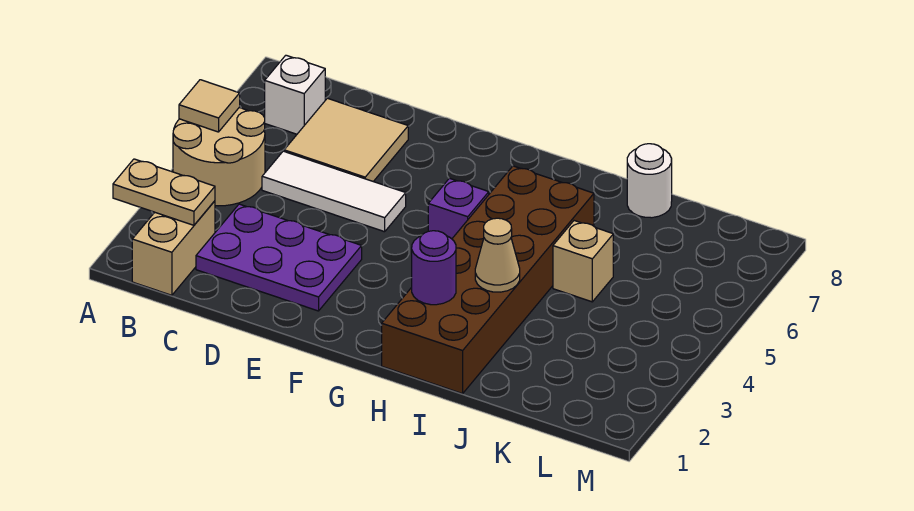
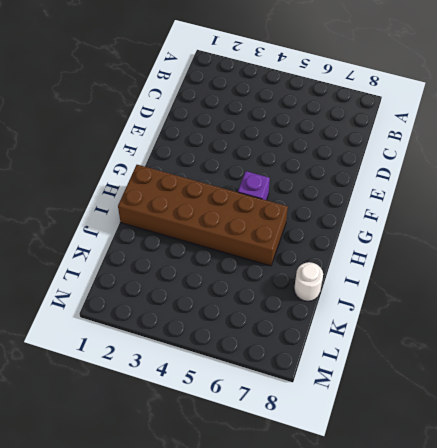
none -> tan round brick A4:B5 level 1
none -> tan brick B1:B2 level 1
none -> white brick B7 level 1

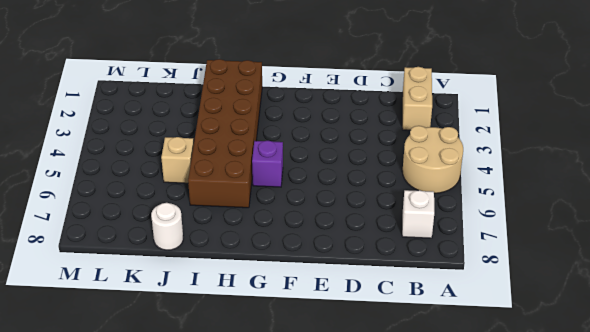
none -> purple plate C2:E3 level 1
none -> white tile C5:E5 level 1
none -> tan tile C6:D7 level 1

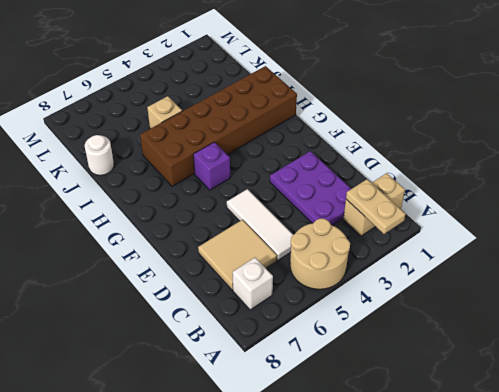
none -> tan tile A5 level 2
none -> purple round brick H2 level 2
none -> tan cone I3 level 2

